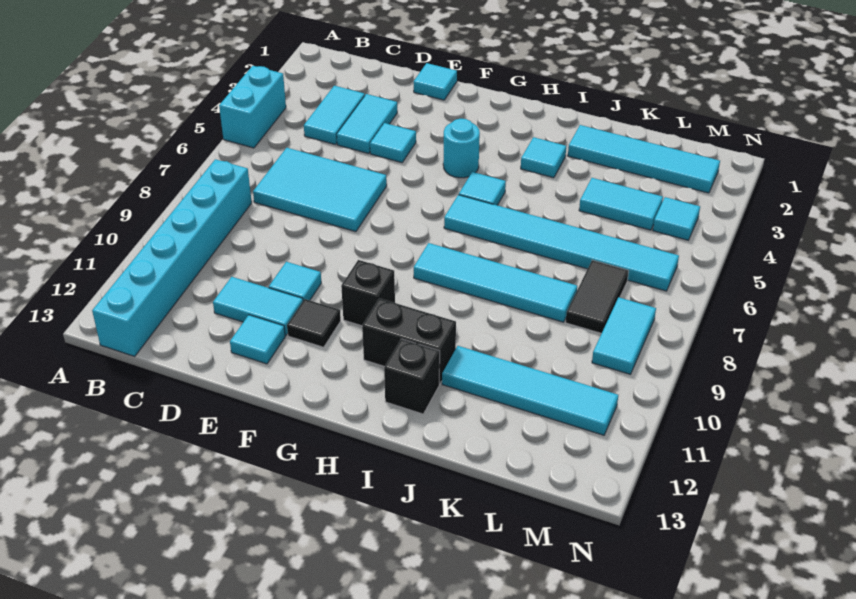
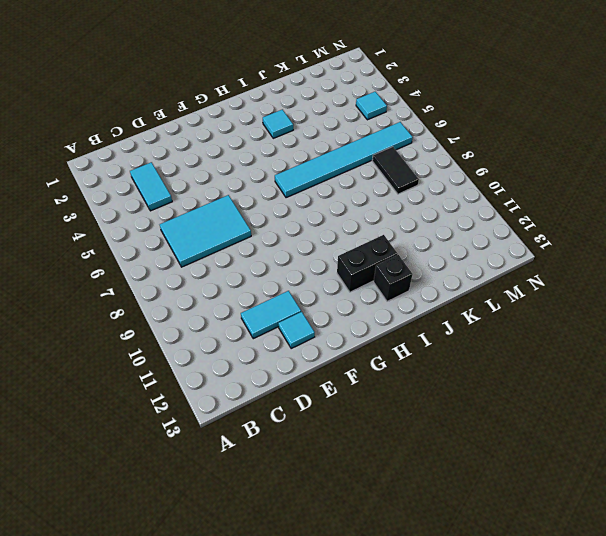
none -> cyan brick A4:A5 level 1
none -> cyan brick B8:B13 level 1
none -> cyan tile D3:D4 level 1

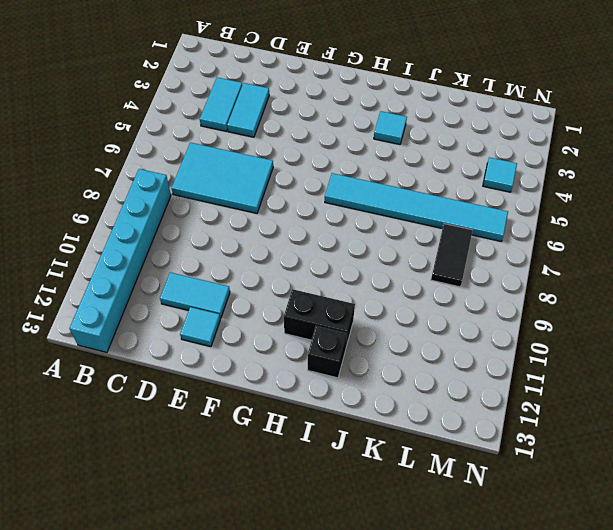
none -> cyan brick A4:A5 level 1
none -> cyan tile E1 level 1
none -> cyan tile E4 level 1

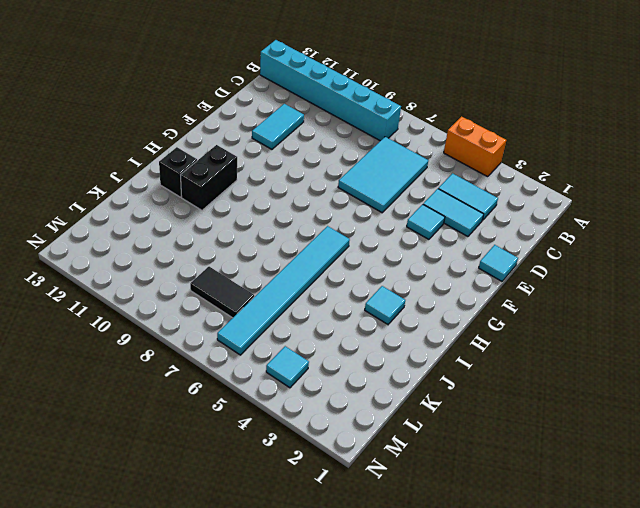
orange brick A4:A5 level 1 -> cyan brick A4:A5 level 1
none -> cyan tile E10 level 1
none -> cyan tile E12 level 1
none -> black tile F11 level 1

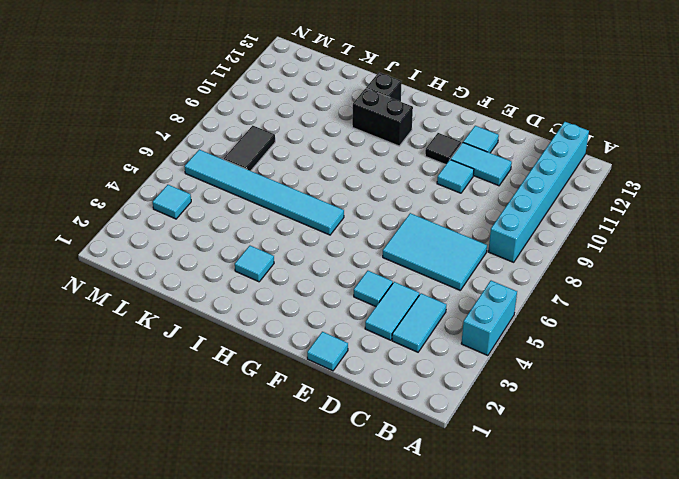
none -> cyan round brick G4 level 1
none -> black brick G10 level 1
none -> cyan tile H5 level 1

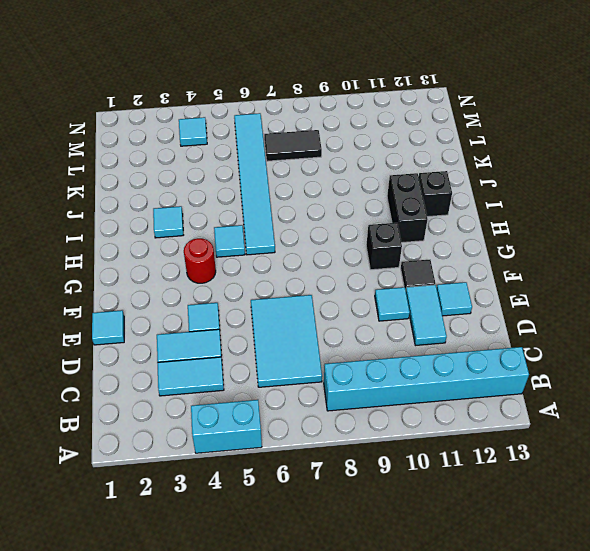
red round brick G4 level 1 -> cyan round brick G4 level 1
none -> cyan tile H8:K8 level 1
none -> cyan tile J2:M2 level 1
none -> cyan tile J11:M11 level 1

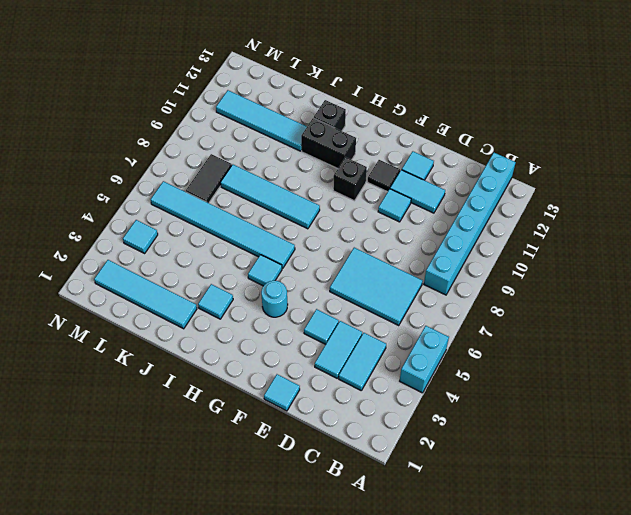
none -> cyan tile K4:L4 level 1
none -> cyan tile M8:M9 level 1

